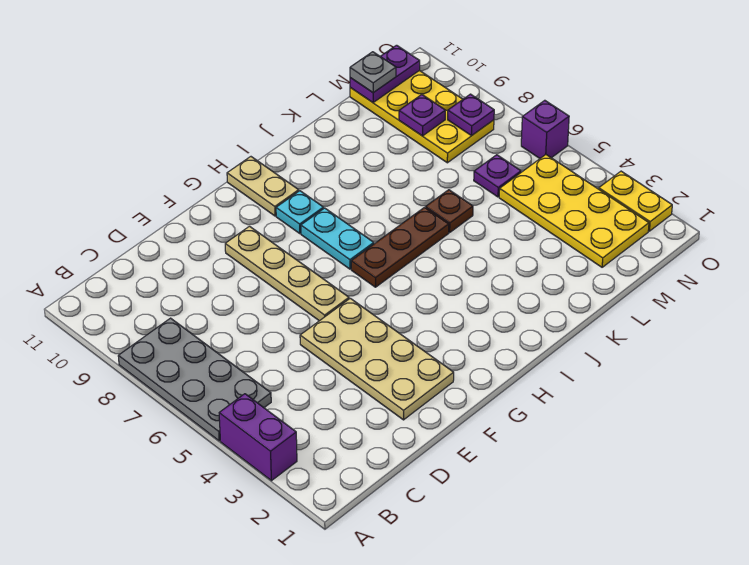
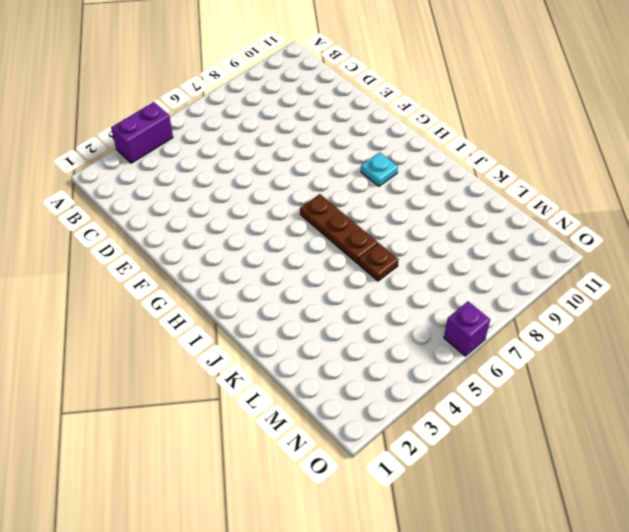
none -> grey plate A5:B8 level 1
none -> tan plate E2:F5 level 1
none -> tan plate F6:F9 level 1

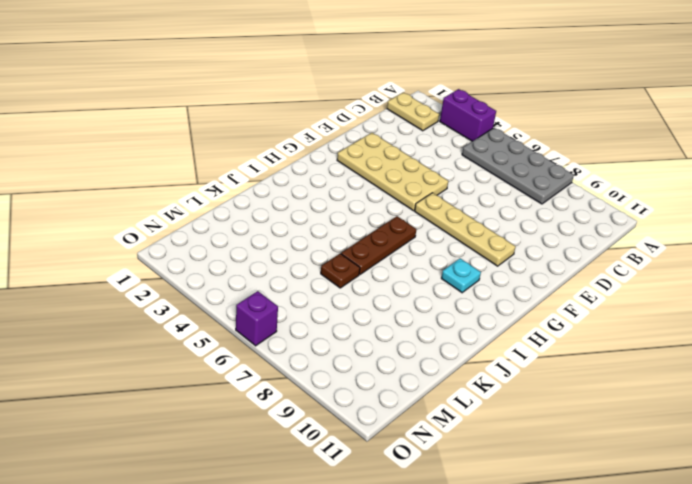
tan plate B1:B2 level 1 -> tan plate H10:H11 level 1
none -> cyan plate H7:H8 level 1
none -> yellow plate M2:N5 level 1
none -> purple plate M6 level 1

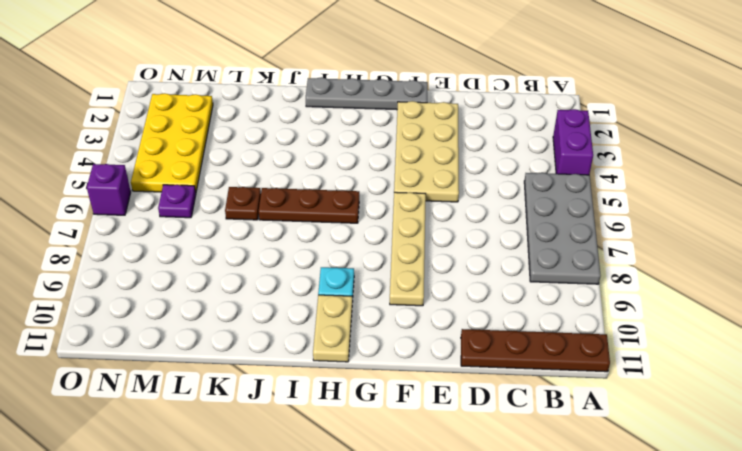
brown plate A11:D11 level 1 -> none
grey plate F1:I1 level 1 -> none
none -> cyan plate H7:H8 level 1
none -> yellow plate M8:N11 level 1
none -> yellow plate O2:O3 level 1

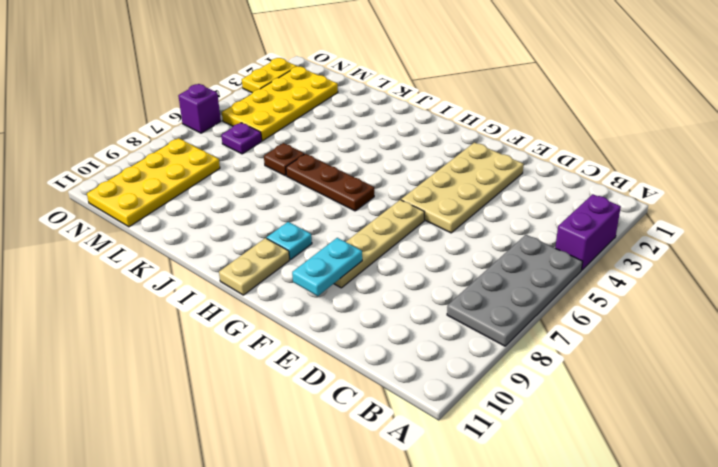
cyan plate F9:F10 level 2 -> cyan plate H7:H8 level 1
none -> purple plate M9 level 2
none -> purple plate M11:N11 level 2
none -> purple plate N8 level 2

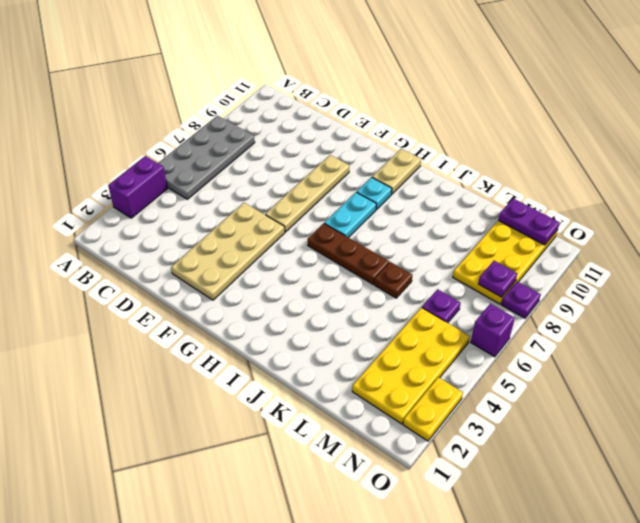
purple plate O8 level 1 -> purple plate M9 level 2
none -> grey plate M11 level 3

